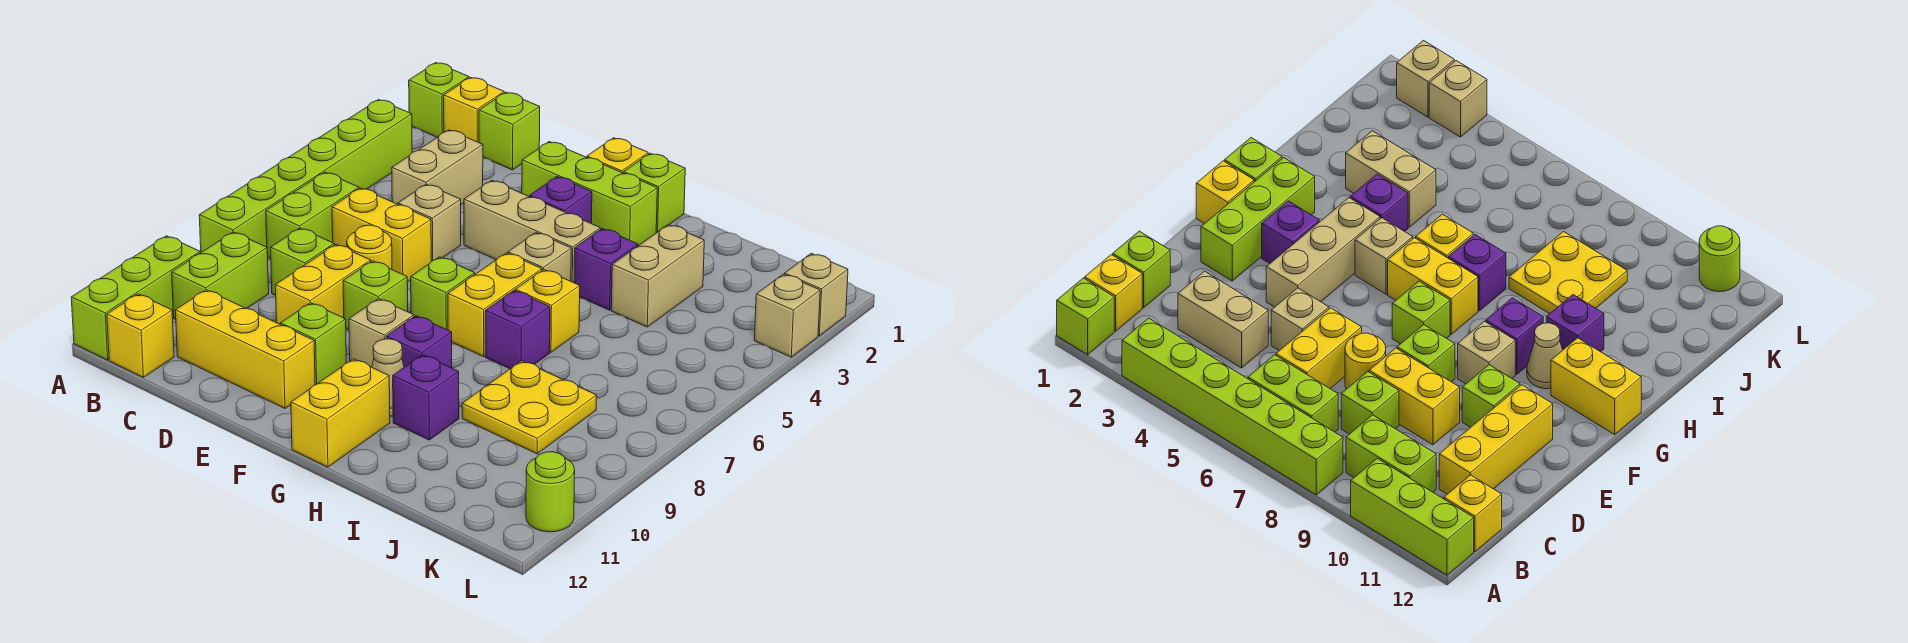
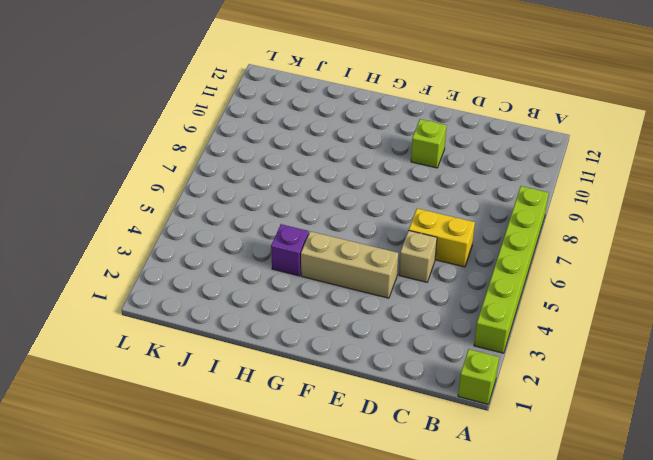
none -> lime brick A10:A12 level 1
none -> yellow brick B1 level 1
none -> lime brick B6:B7 level 1
none -> lime brick B9:B10 level 1

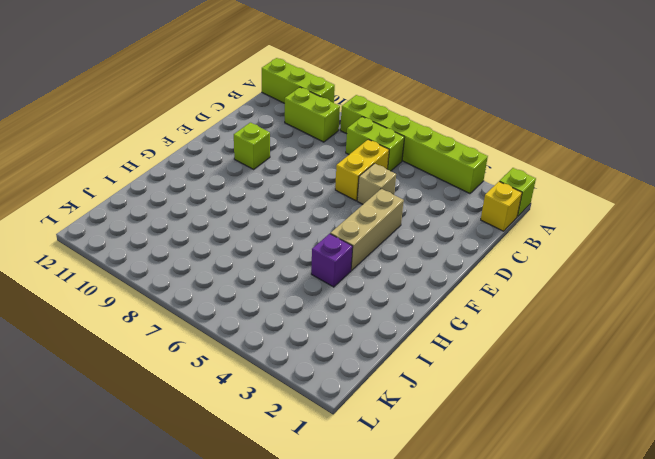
none -> yellow brick B12 level 1
none -> lime brick C1 level 1
none -> tan brick C3:C4 level 1
none -> lime brick C8 level 1

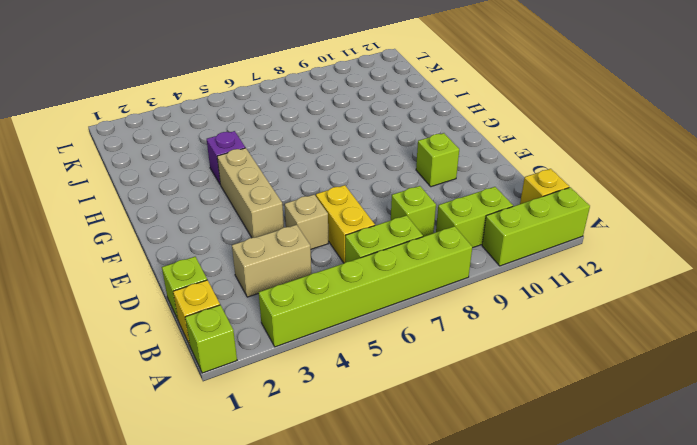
none -> yellow brick C11:E11 level 1
none -> yellow round brick D7 level 1
none -> yellow brick D8:D9 level 1
none -> lime brick E2:G2 level 1

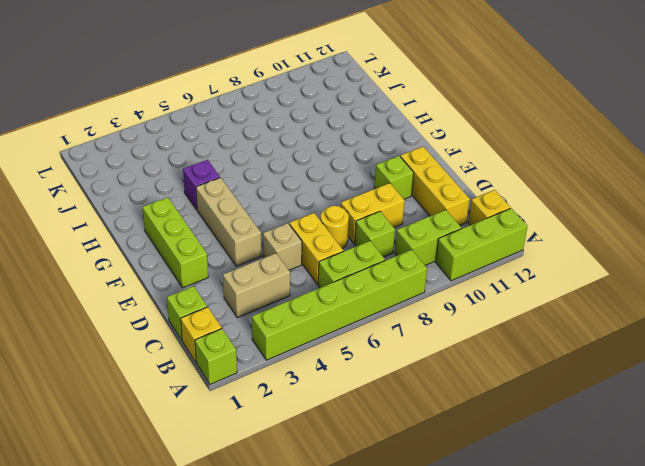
none -> lime brick E8 level 1
none -> yellow brick F1 level 1
none -> purple brick F3 level 1
none -> lime brick F7 level 1

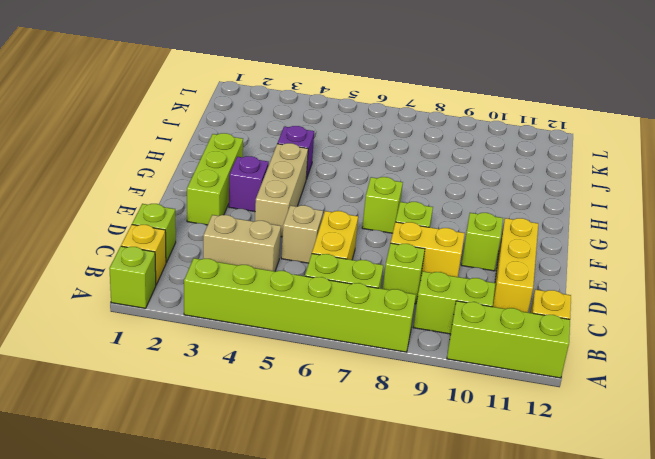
none -> yellow round brick D7 level 1
none -> yellow brick F1 level 1
none -> tan brick F9 level 1
none -> lime brick G1 level 1

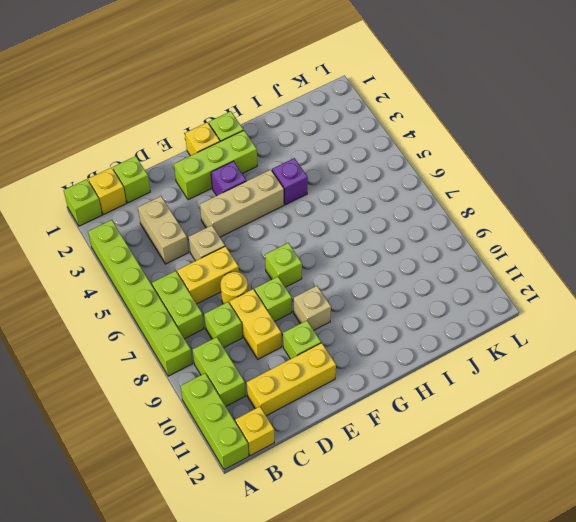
none -> tan brick G5 level 1
none -> yellow brick G6:G7 level 1
none -> purple brick G9 level 1
none -> tan cone G10 level 1

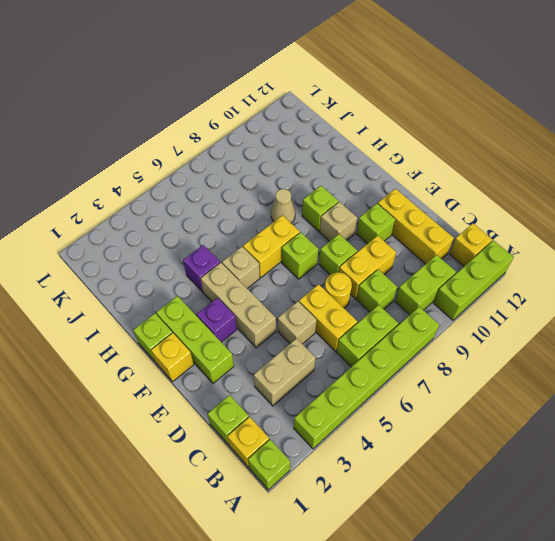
lime brick G9 level 1 -> purple brick G9 level 1
tan cone H8 level 1 -> tan cone G10 level 1
none -> yellow brick G11:G12 level 1
none -> yellow brick H6 level 1
none -> purple brick H7 level 1
none -> purple brick H10 level 1

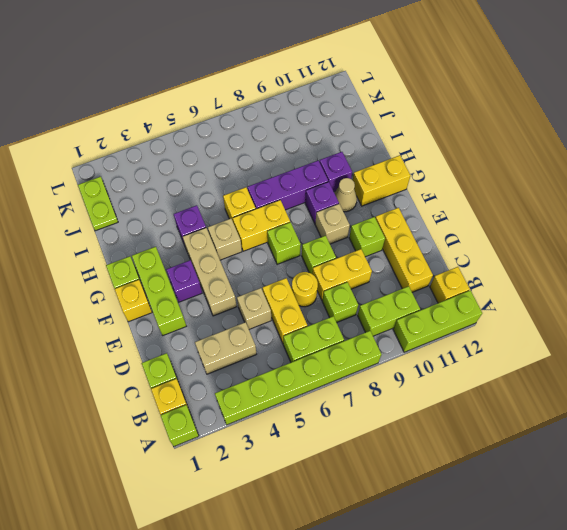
purple brick H7:H9 level 1 -> purple brick H7 level 1
lime plate J1:K1 level 1 -> none
none -> tan brick I3:I4 level 1
none -> yellow plate I8:J9 level 1
none -> tan brick L2 level 1
none -> tan brick L3 level 1

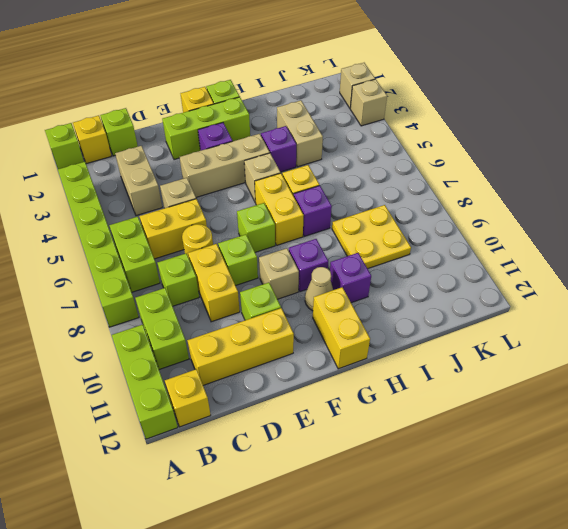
none -> lime round brick L11 level 1

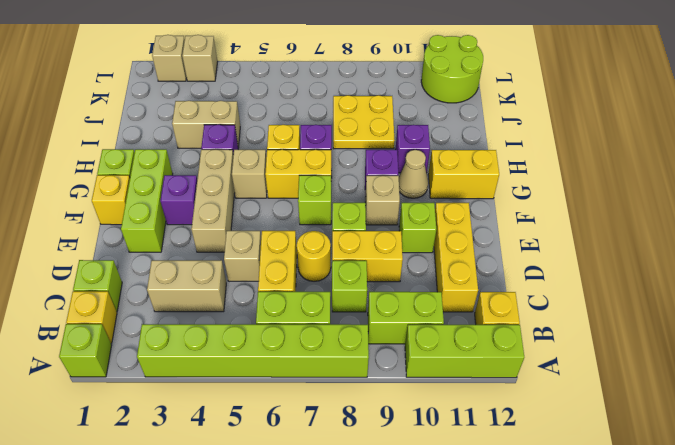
lime round brick K11:L12 level 1 -> lime round brick L11 level 1

